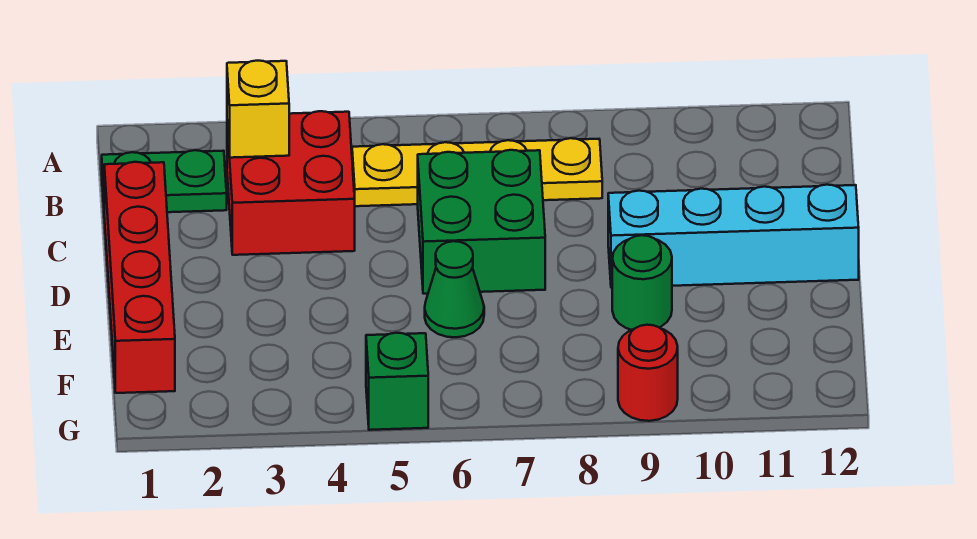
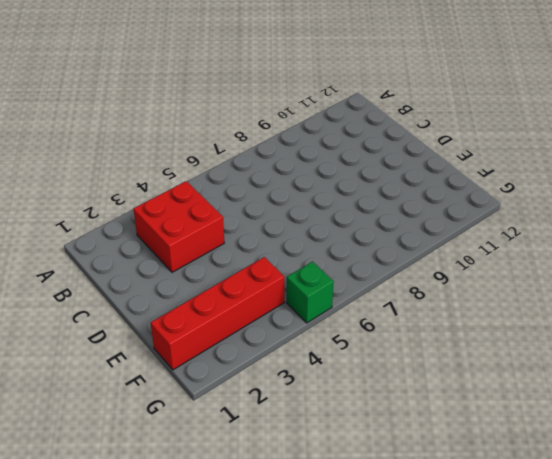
red brick F1:F4 level 1 -> red brick C1:F1 level 1
none -> green plate B1:B2 level 1
none -> yellow plate B5:B8 level 1

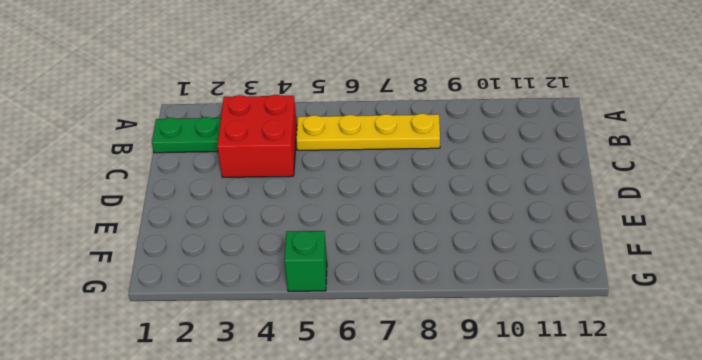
none -> red brick C1:F1 level 1
none -> green brick C6:D7 level 1

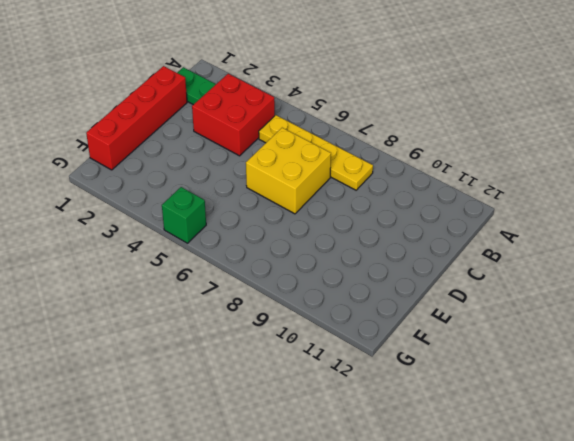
yellow brick C6:D7 level 1 -> green brick C6:D7 level 1
none -> cyan brick D9:D12 level 1
none -> green cone E6 level 1

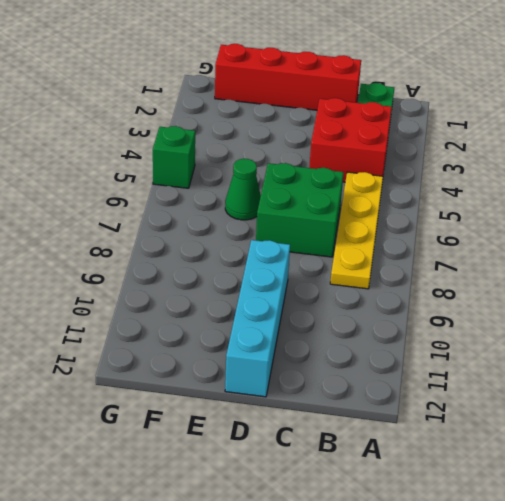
none -> green round brick E9 level 1
none -> red round brick G9 level 1

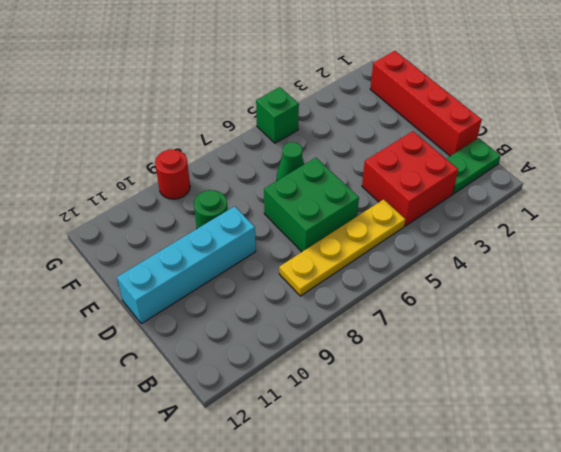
none -> yellow brick B3 level 2

